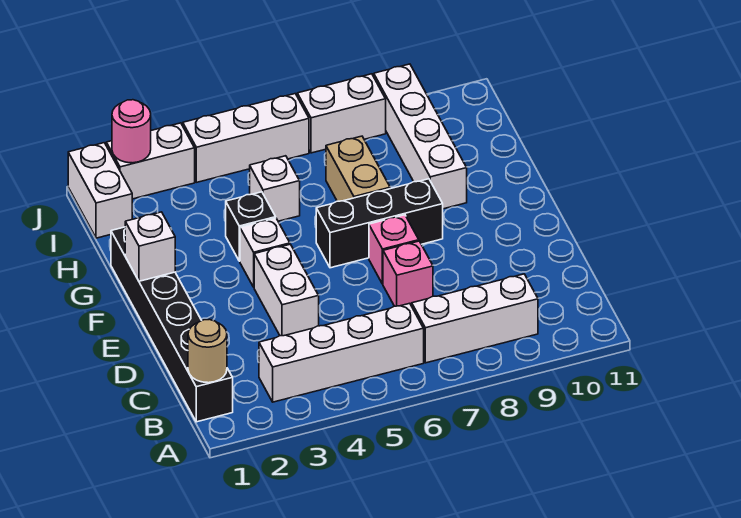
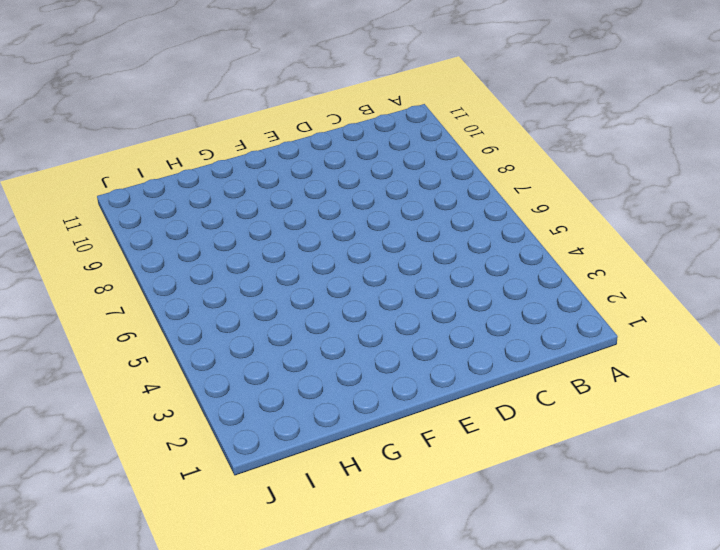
none -> black brick B1:G1 level 1
none -> white brick B3:B6 level 1
none -> white brick B7:B9 level 1

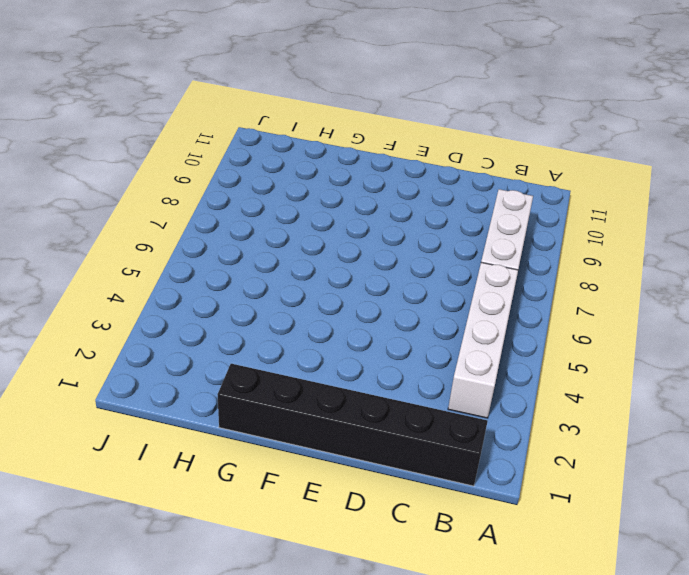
none -> white brick D4:E4 level 1
none -> pink brick D7 level 1
none -> pink brick E7 level 1

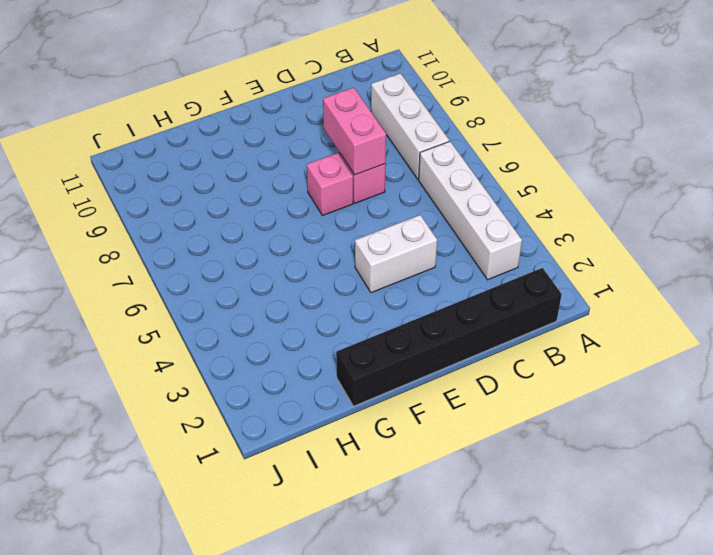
pink brick D7:D8 level 2 -> none
none -> white brick F4 level 1
none -> black brick F6:F8 level 1
none -> black brick G4 level 1

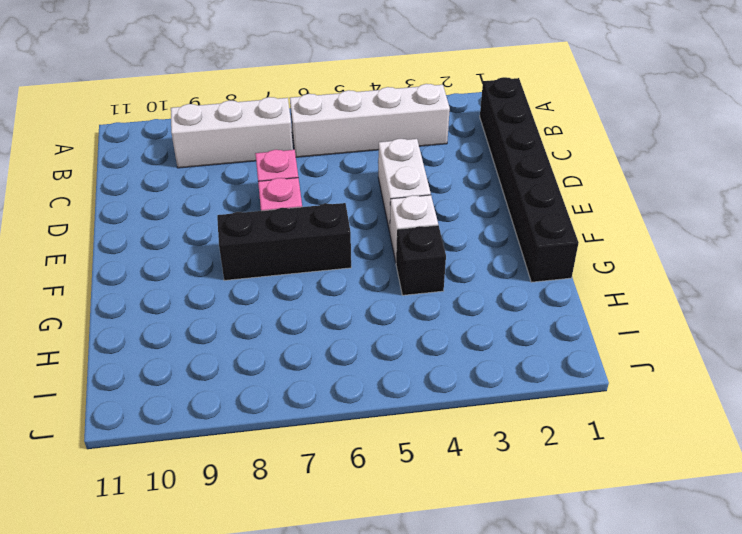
none -> tan brick G7:H7 level 1
none -> white brick G9:J9 level 1
none -> white brick H5 level 1

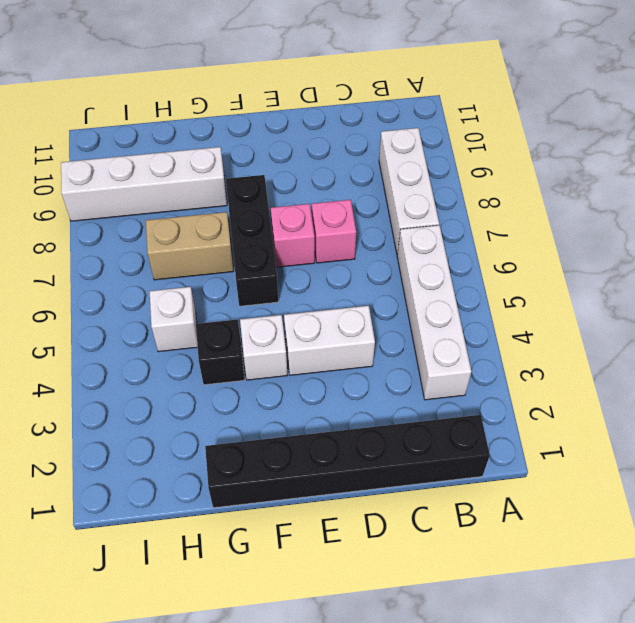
none -> white brick I1:J1 level 1
none -> white brick J2:J3 level 1
none -> white brick J4:J6 level 1

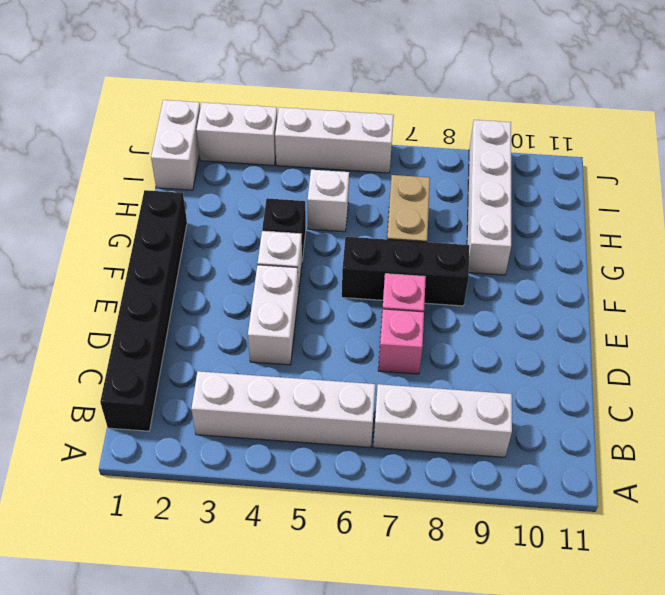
none -> white brick J7:J8 level 1
none -> tan round brick B1 level 2
none -> white brick F1 level 2

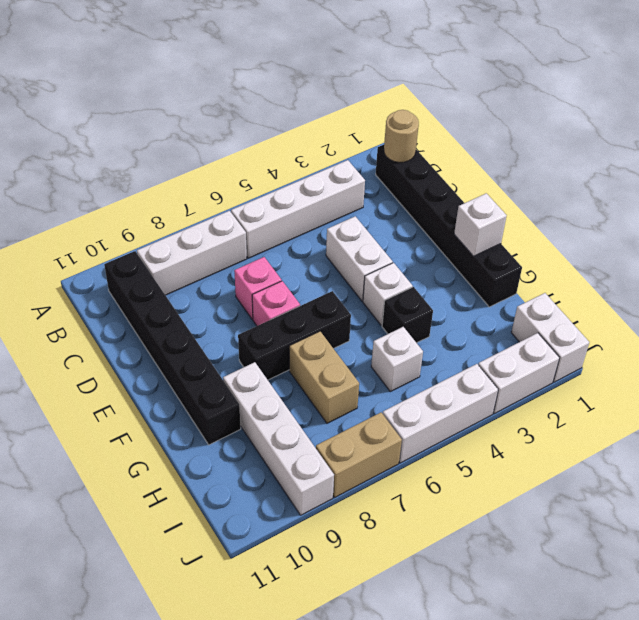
black brick B10:G10 level 1 -> none
tan brick J7:J8 level 1 -> white brick J7:J8 level 1
none -> pink round brick J2 level 2

